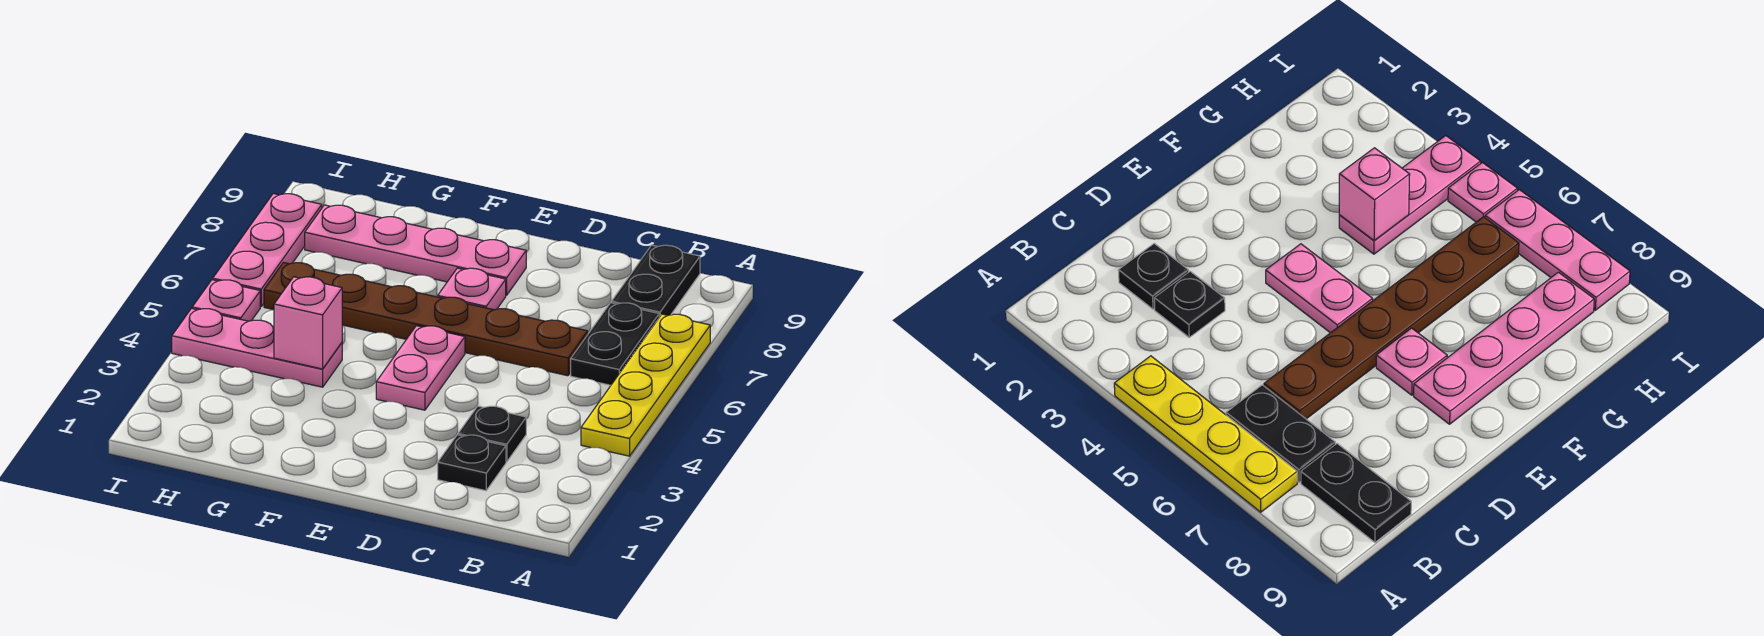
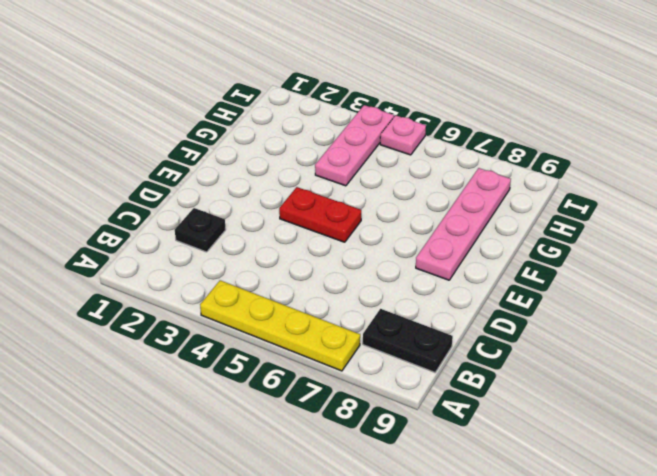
red plate E4:E5 level 1 -> pink plate E4:E5 level 1
none -> black plate B6:B7 level 1
none -> black plate C3 level 1
none -> brown plate C6:H6 level 1

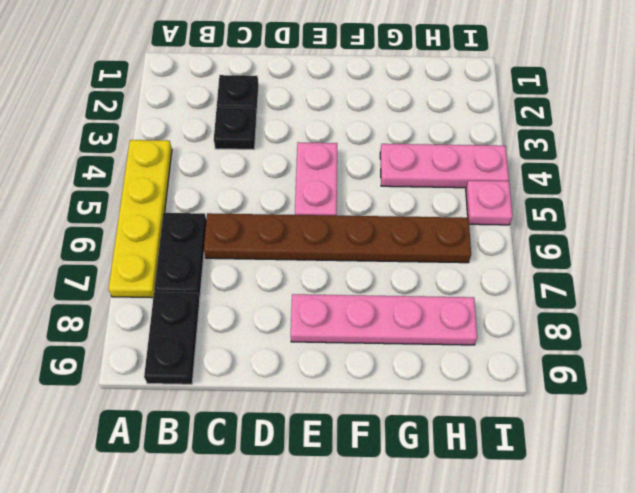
none -> pink plate E7 level 1
none -> pink plate I6:I8 level 1
none -> pink brick G4 level 2

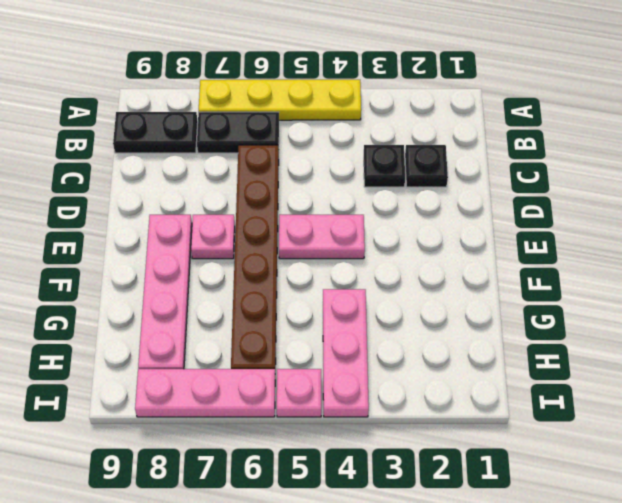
none -> pink brick G4 level 2

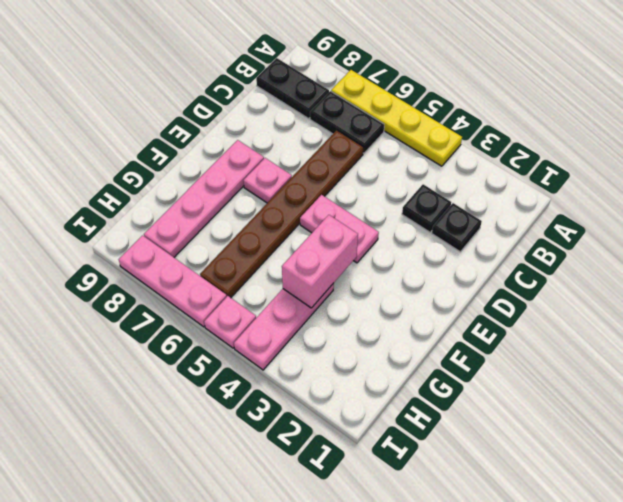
pink brick F4:G4 level 2 -> pink brick G4 level 2

